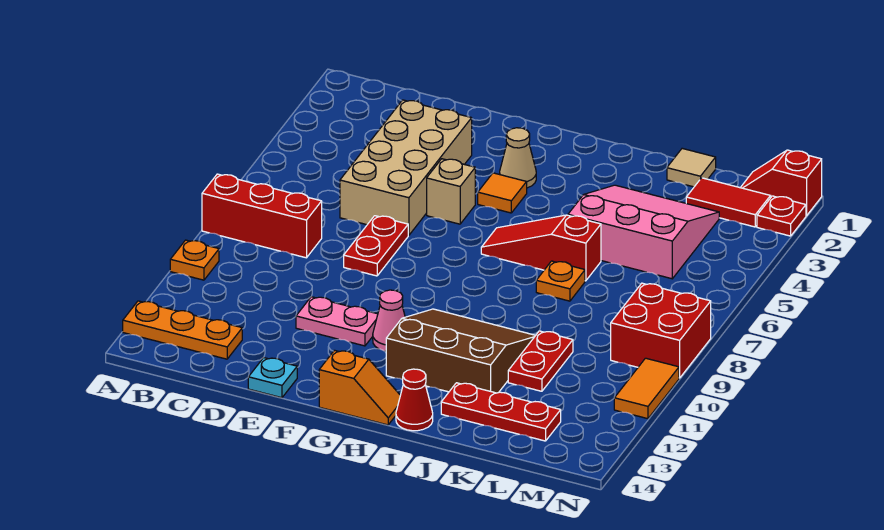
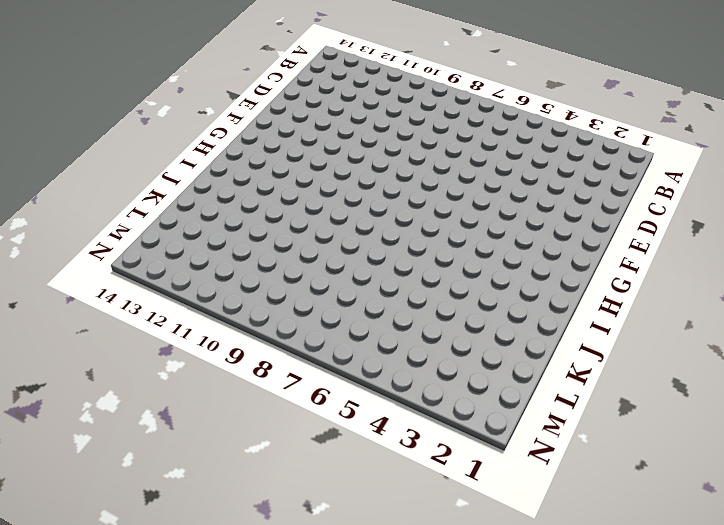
none -> red brick A8:C8 level 1
none -> orange plate A10 level 1
none -> orange plate A13:C13 level 1

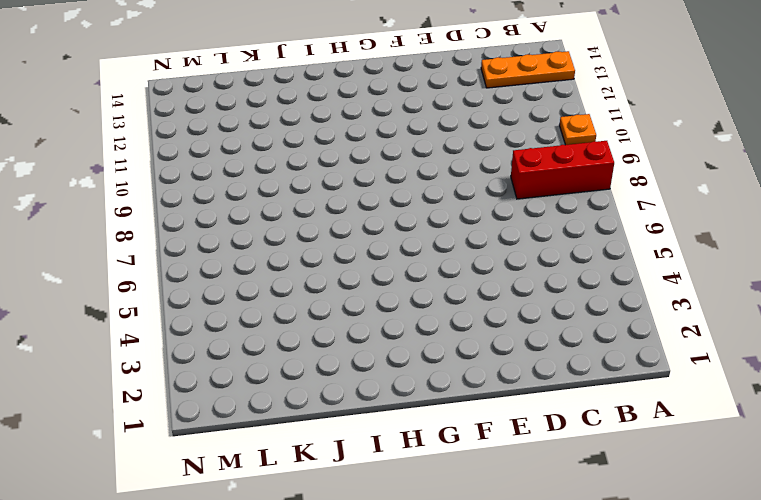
none -> tan brick D3:E6 level 1
none -> red plate E7:E8 level 1
none -> pink plate E11:F11 level 1

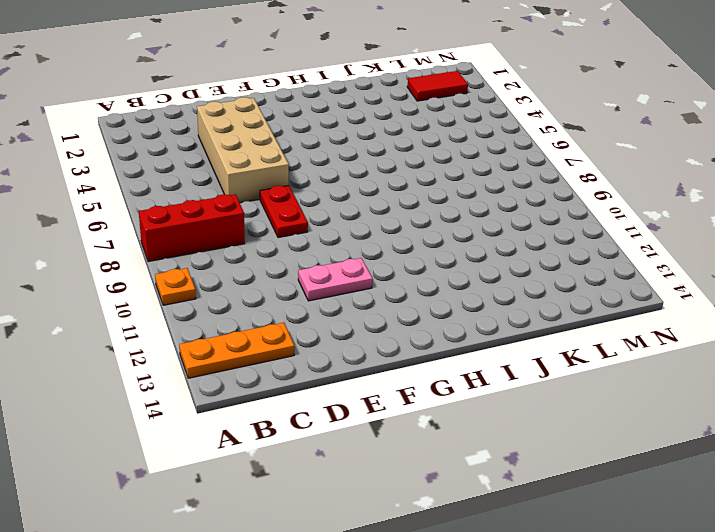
none -> cyan plate E14 level 1
none -> tan brick F5 level 1
none -> tan cone G3 level 1

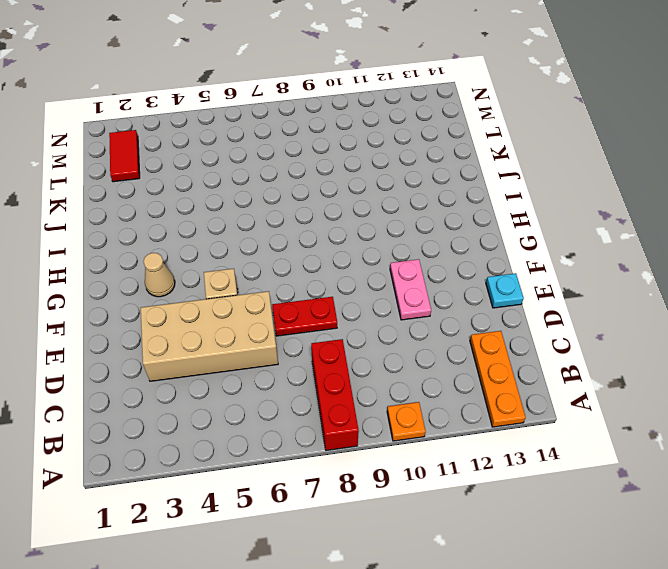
none -> orange tile G4 level 1
none -> pink cone G11 level 1
none -> orange slope G14:H14 level 1 top G

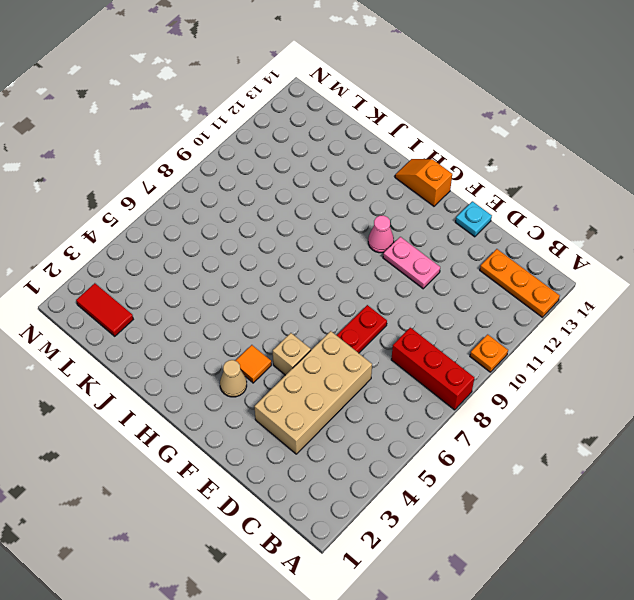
none -> red slope H6:J6 level 1 top J
none -> brown slope H10:J12 level 1 top 12
none -> red cone I14 level 1

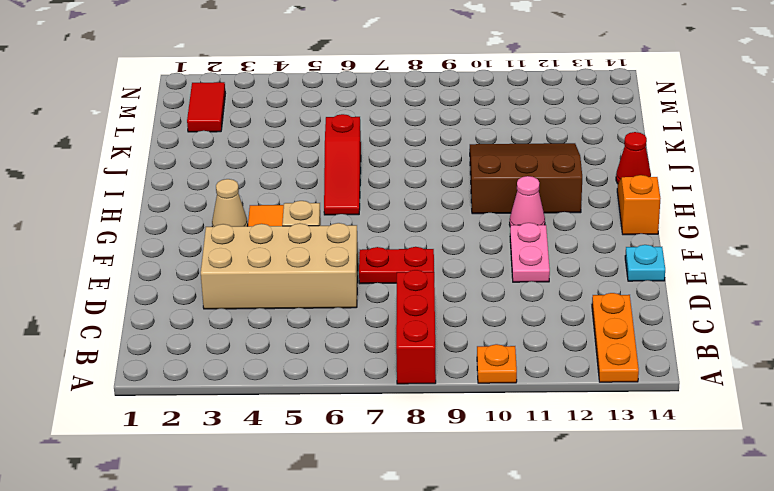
brown slope H10:J12 level 1 top H -> brown slope H10:J12 level 1 top 12
none -> pink slope J3:L5 level 1 top 5
none -> orange plate J7 level 1
none -> red plate J13:L13 level 1

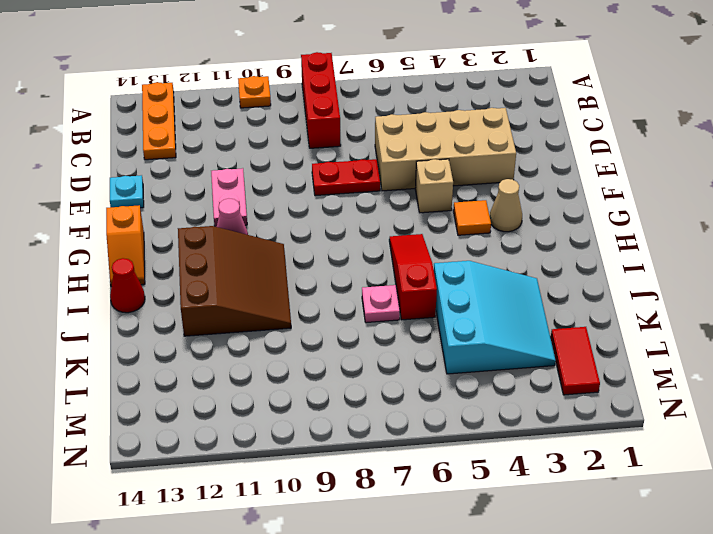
cyan slope J3:L5 level 1 top 5 -> pink slope J3:L5 level 1 top 5
pink plate J7 level 1 -> orange plate J7 level 1
none -> red plate J13:L13 level 1
none -> tan tile K1 level 1
none -> red plate K10:K11 level 1

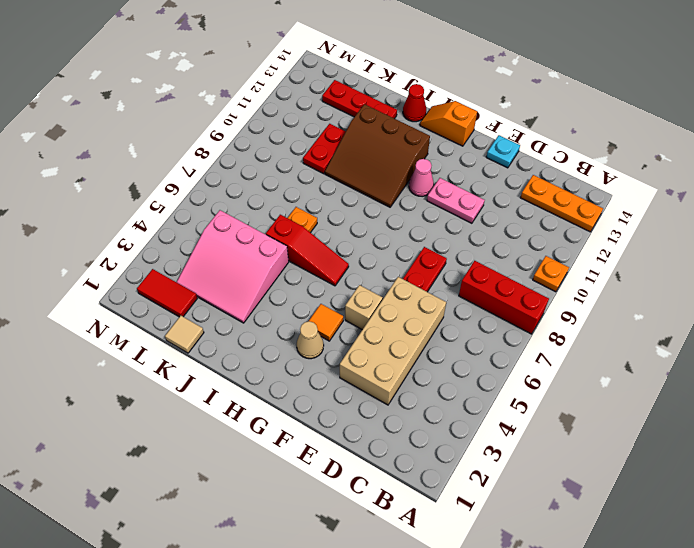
none -> red slope M1:N1 level 1 top N
none -> red brick M8:N9 level 1
none -> red plate N2 level 1

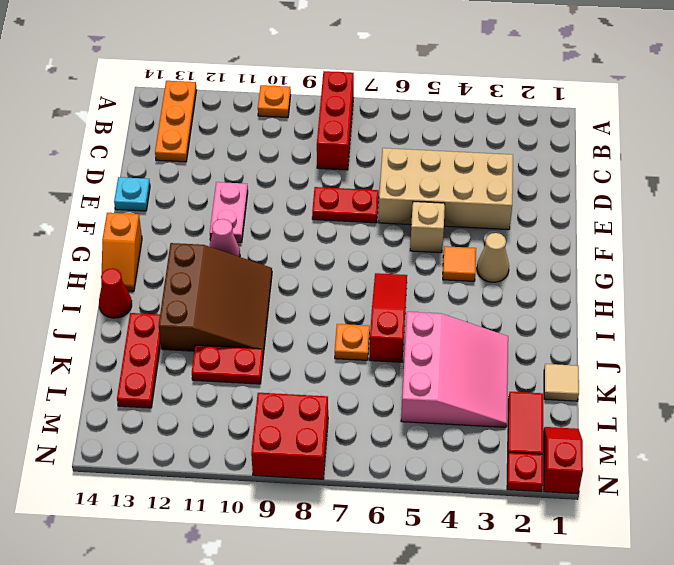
none -> orange tile N10:N11 level 1

